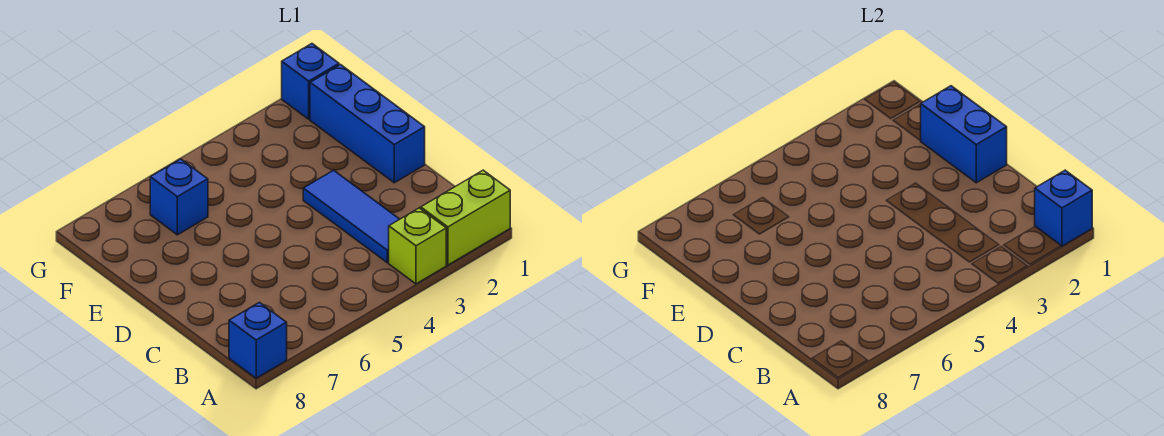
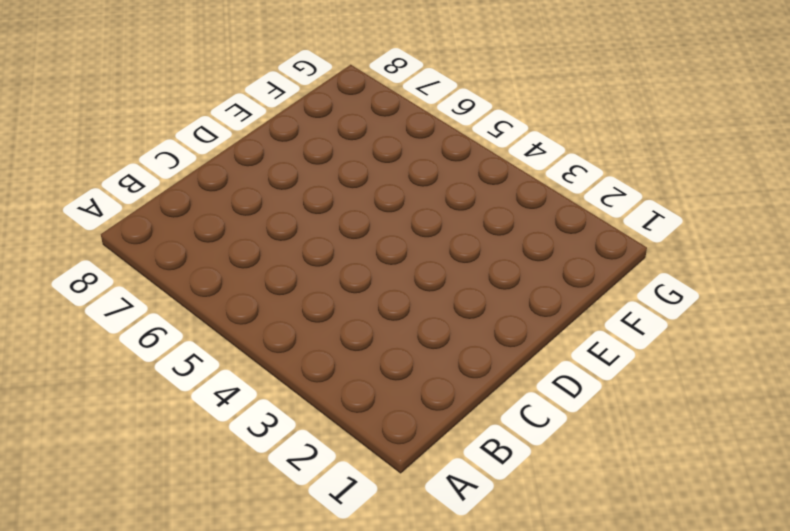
none -> lime brick A1:A2 level 1
none -> lime brick A3 level 1

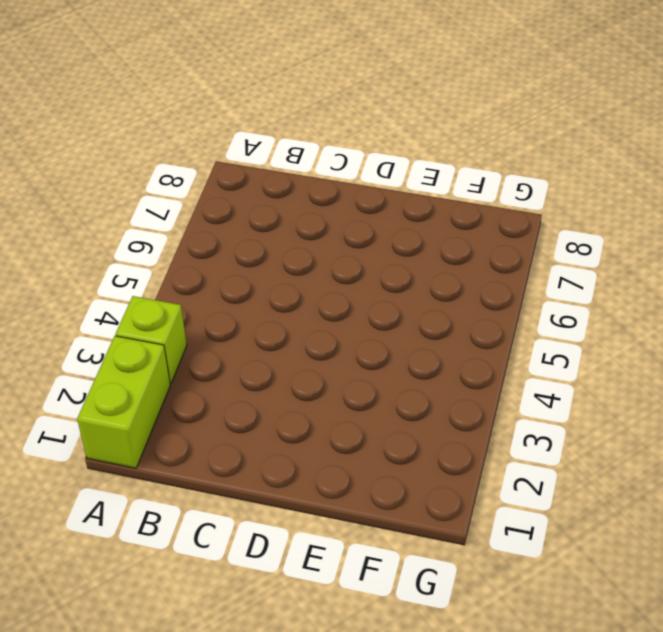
none -> blue brick A8 level 1
none -> blue tile B3:D3 level 1

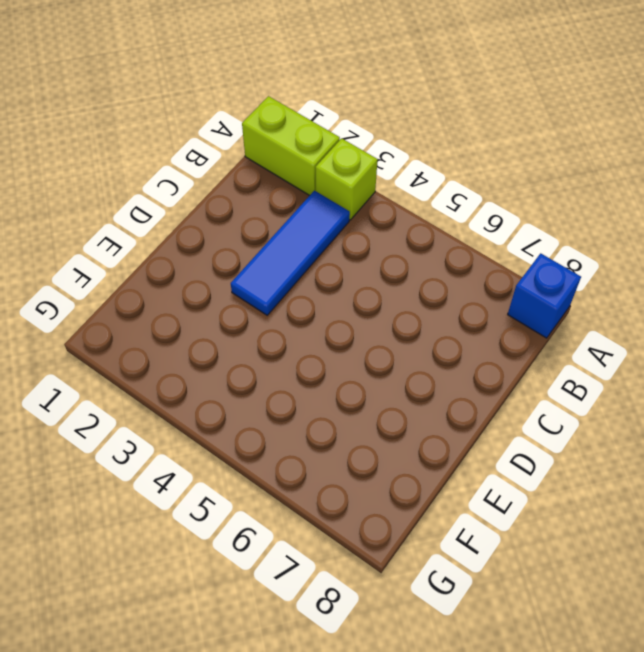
none -> blue brick D1:F1 level 1
none -> blue brick F6 level 1

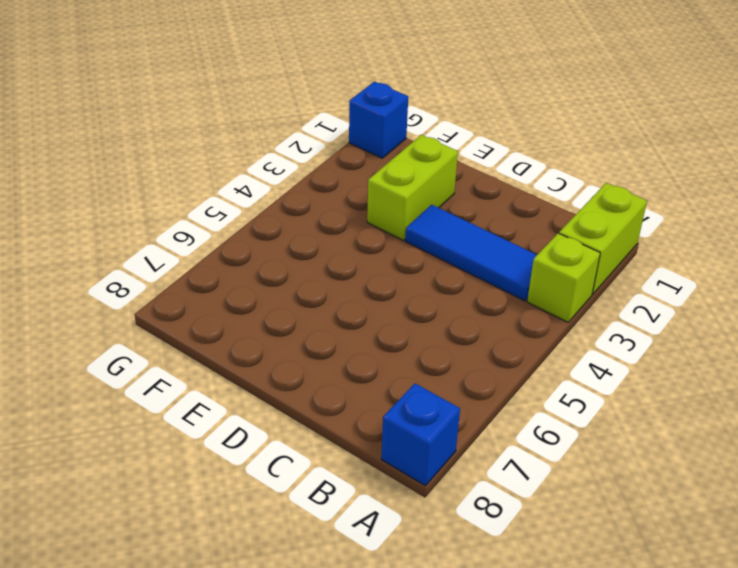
lime brick E2:E3 level 1 -> none
none -> blue brick D1:F1 level 1
none -> blue brick F6 level 1

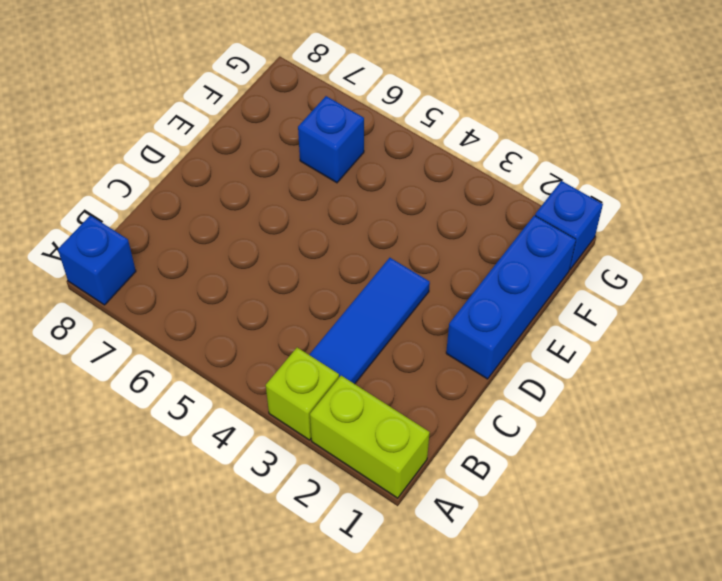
none -> blue brick A1 level 2
none -> blue brick D1:E1 level 2

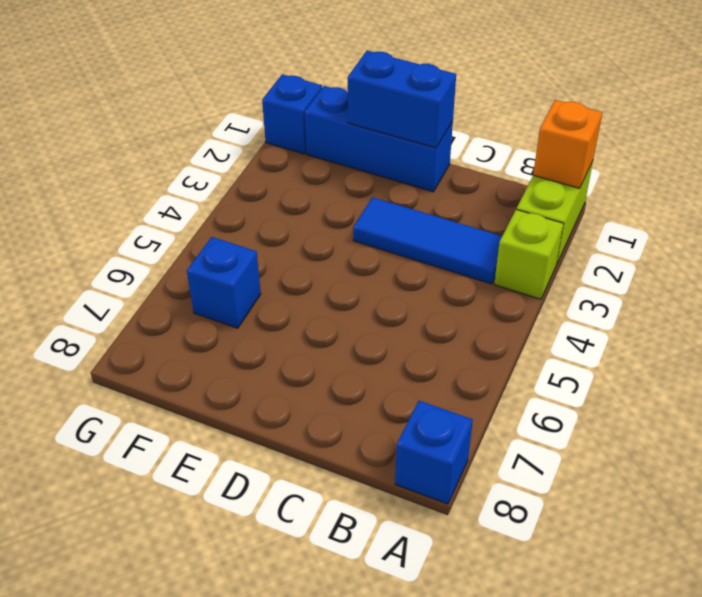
orange brick A1 level 2 -> blue brick A1 level 2

